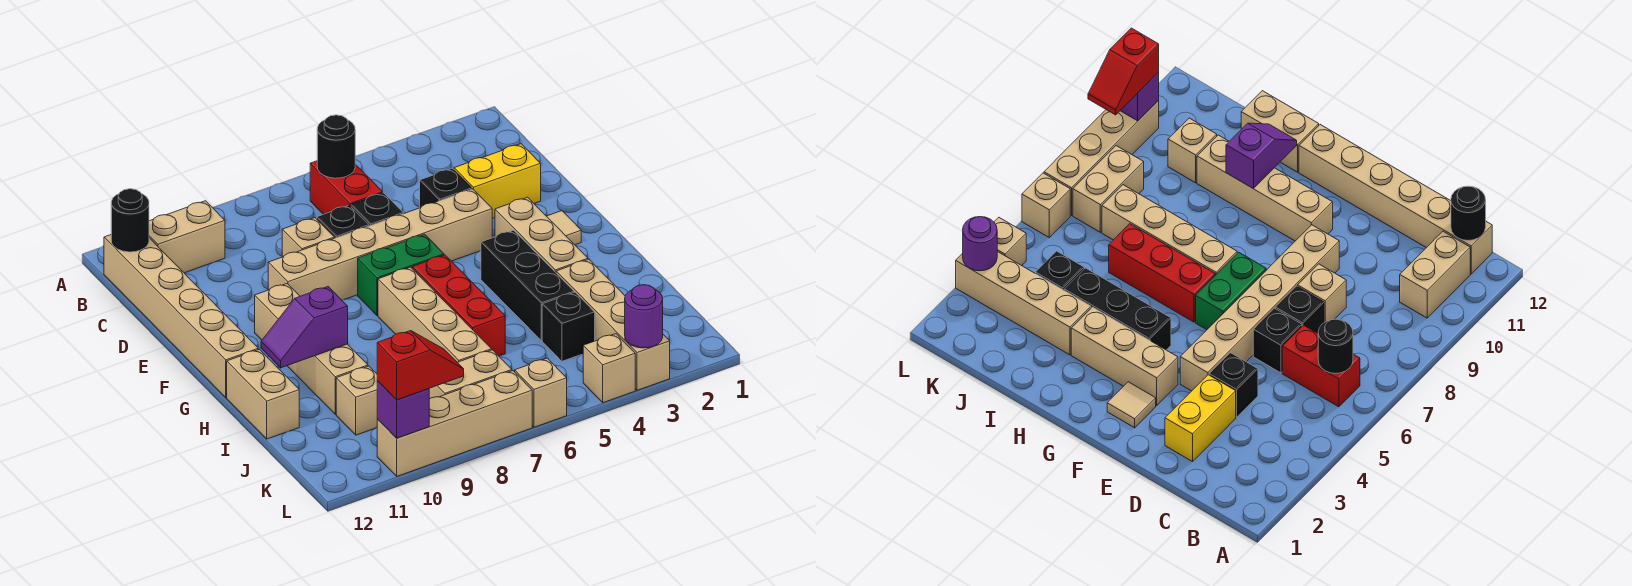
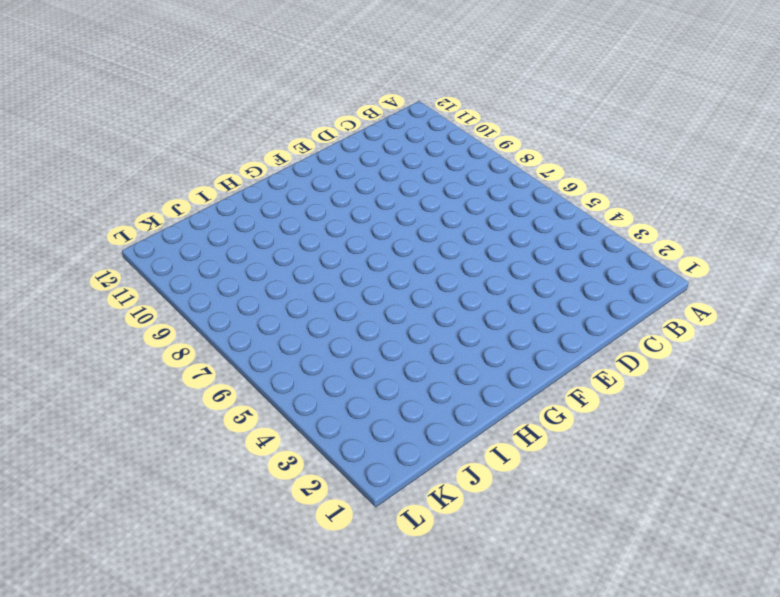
none -> red brick B6:C6 level 1
none -> tan brick B10:B11 level 1
none -> tan brick B12:G12 level 1
none -> yellow brick D2:D3 level 1

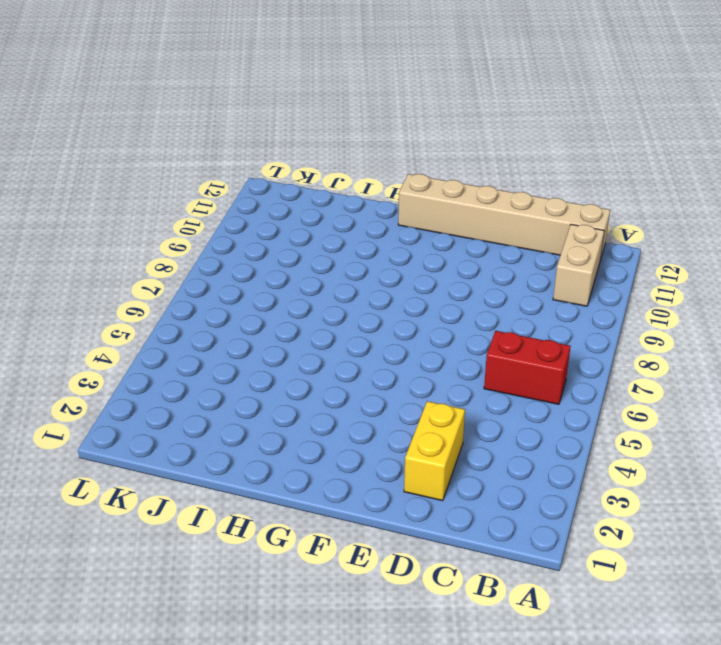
none -> black brick D4 level 1
none -> black brick D6 level 1
none -> black brick D7 level 1
none -> tan brick D8 level 1

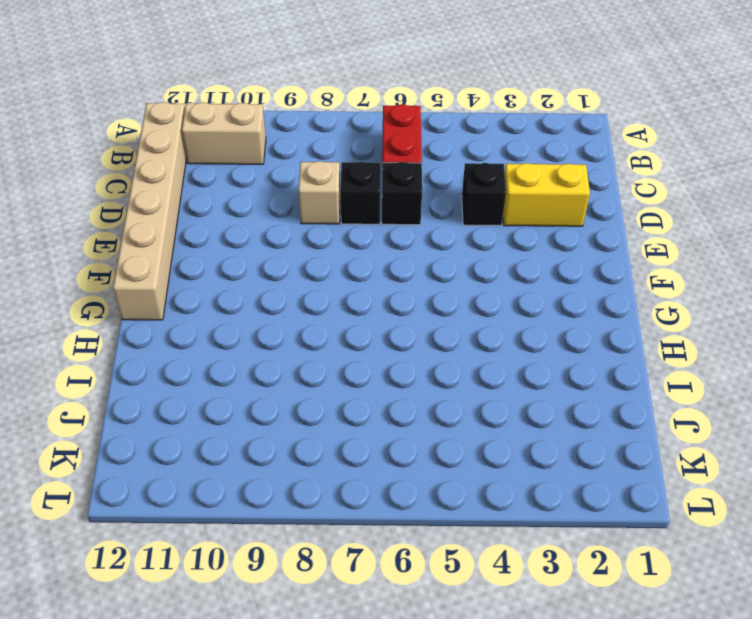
none -> tan brick E4:E9 level 1
none -> tan tile F2 level 1
none -> tan brick F3:H3 level 1
none -> green brick F6:F7 level 1

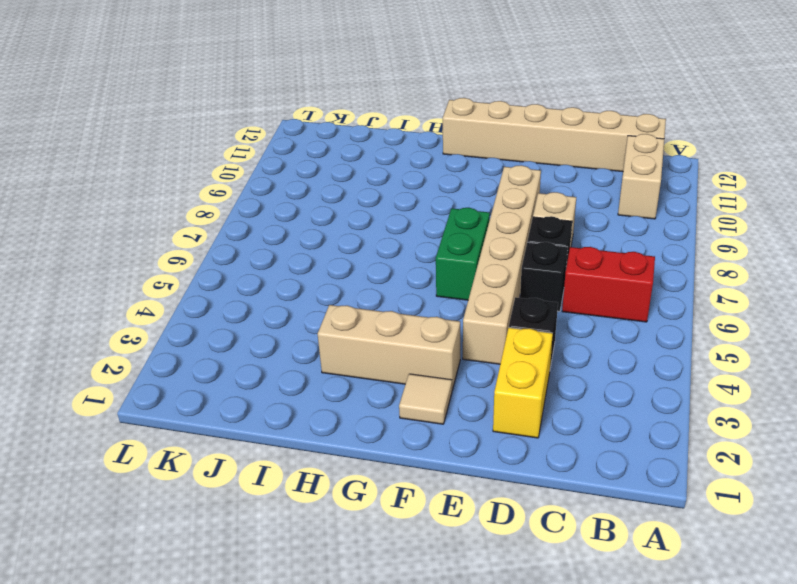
none -> tan brick F10:I10 level 1
none -> black brick G4:I4 level 1
none -> red brick G6:I6 level 1
none -> tan brick G7:J7 level 1

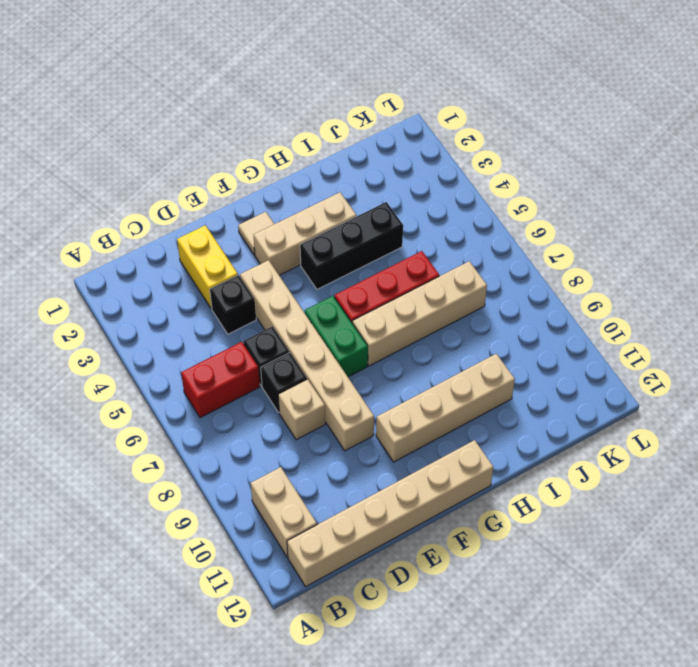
none -> tan brick H12:I12 level 1
none -> tan brick I3:L3 level 1
none -> black brick J4 level 1
none -> tan brick J10 level 1

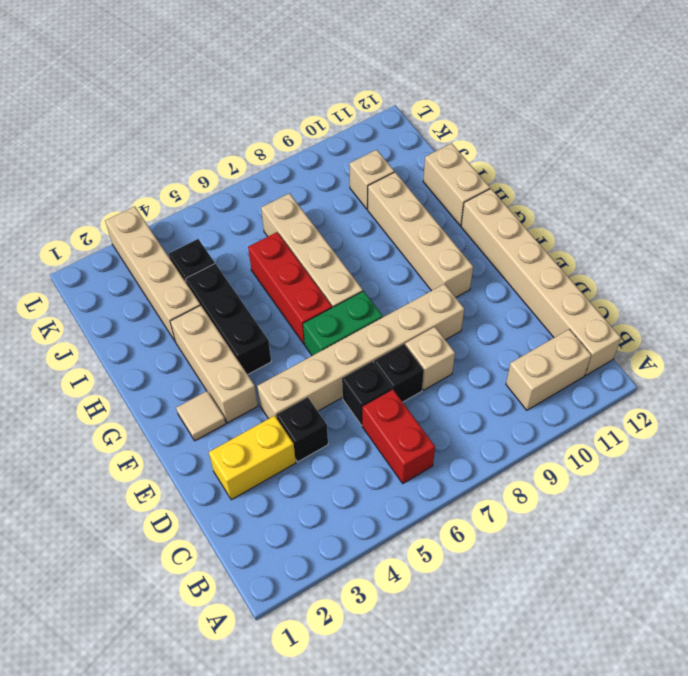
none -> tan brick K7:K8 level 1
none -> tan brick L4 level 1
none -> tan brick L6 level 1
none -> tan brick L7:L10 level 1

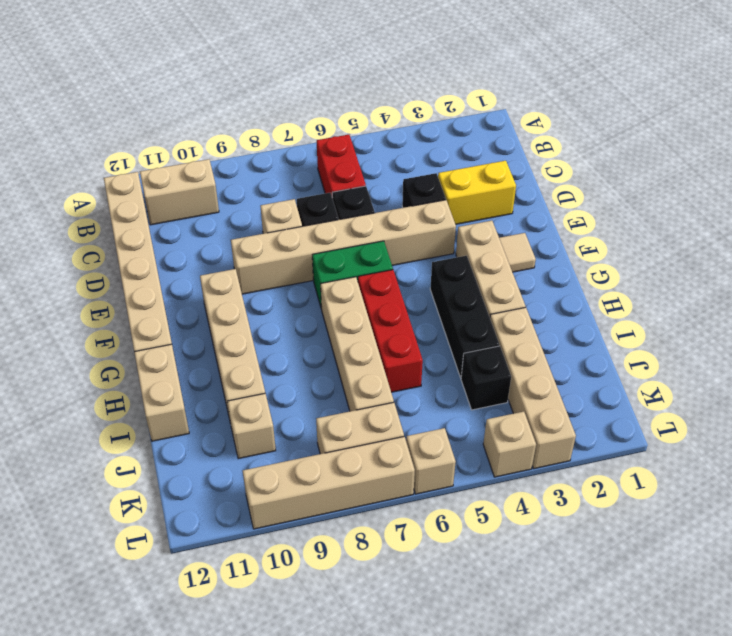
none -> black round brick B6 level 2
none -> black round brick B12 level 2
none -> purple slope H10:H11 level 2 top 10
none -> purple round brick L3 level 2

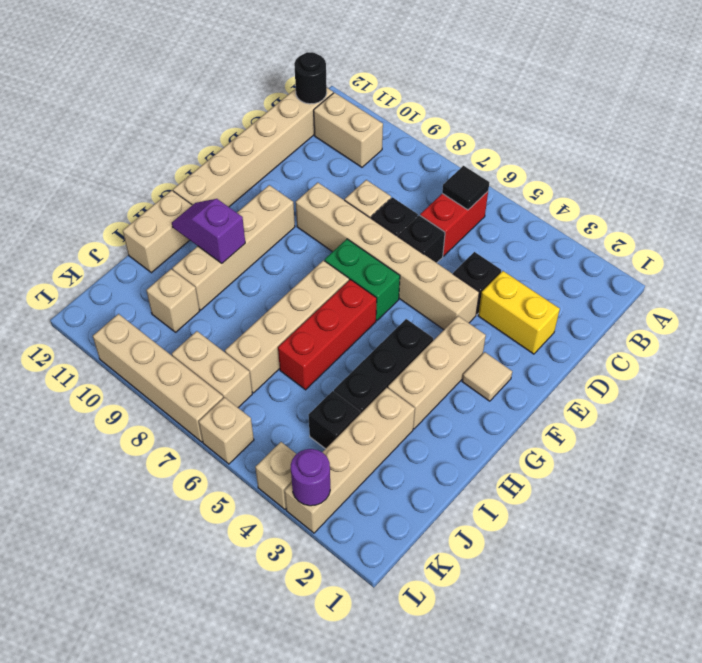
black tile B6 level 2 -> black round brick B6 level 2
none -> purple brick L10 level 2
none -> red slope L9:L10 level 3 top 10

